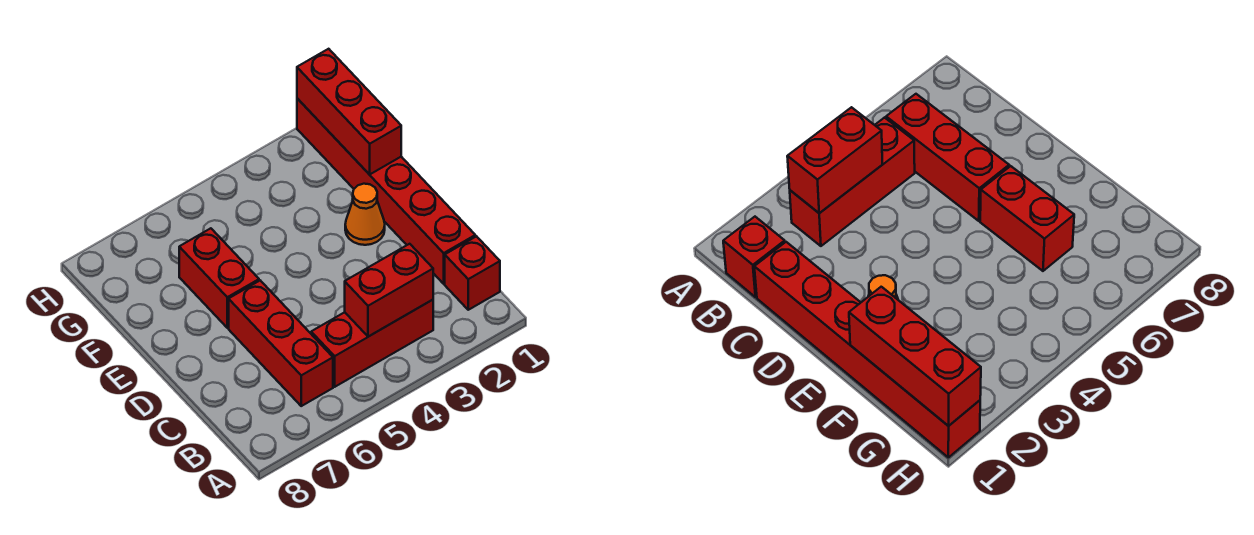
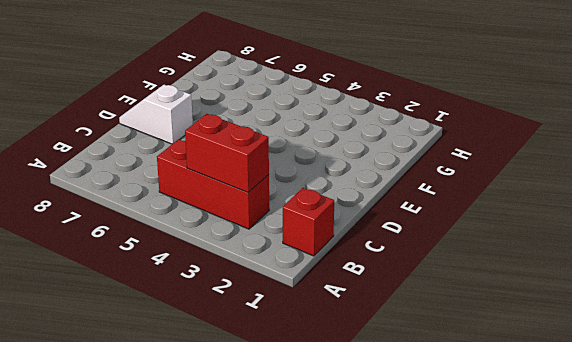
white slope D7:D8 level 1 top 7 -> none
none -> red brick B6:D6 level 1
none -> red brick C1:H1 level 1

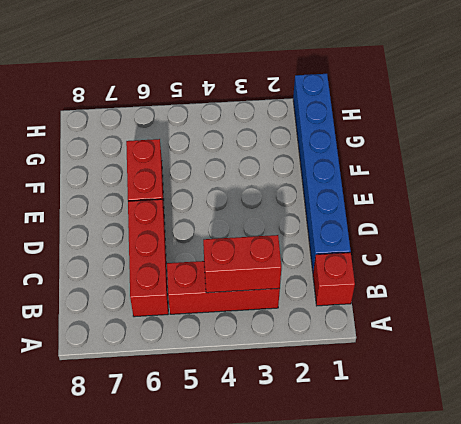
blue brick C1:H1 level 1 -> red brick C1:H1 level 1
none -> orange cone E2 level 1
none -> red brick F1:H1 level 2

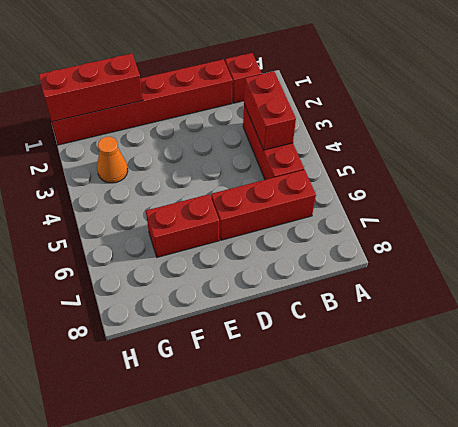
orange cone G3 level 1 -> orange cone E2 level 1

